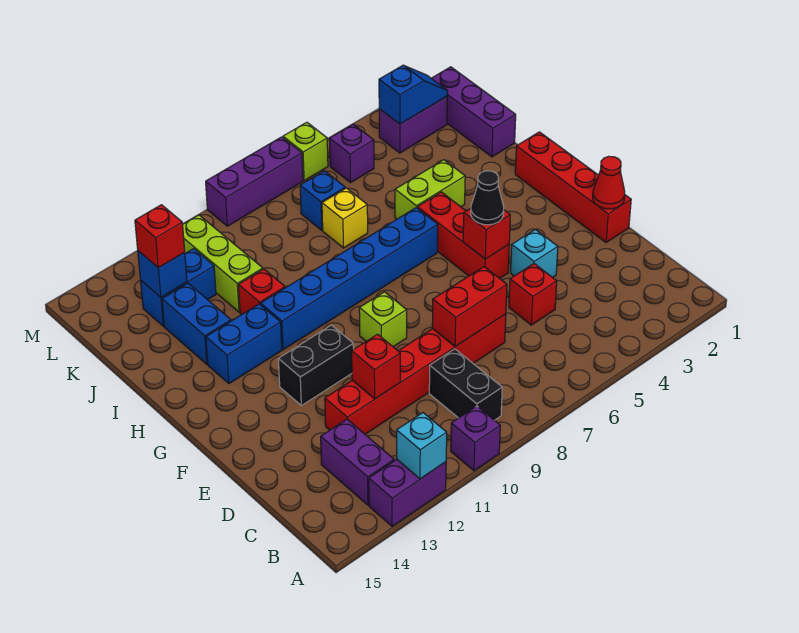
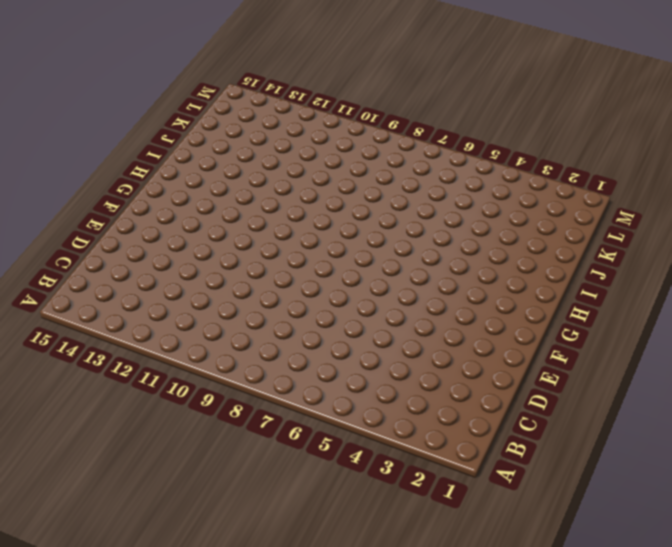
none -> purple brick A10 level 1
none -> purple brick A12:A13 level 1
none -> black brick B9:C9 level 1
none -> purple brick B13:C13 level 1

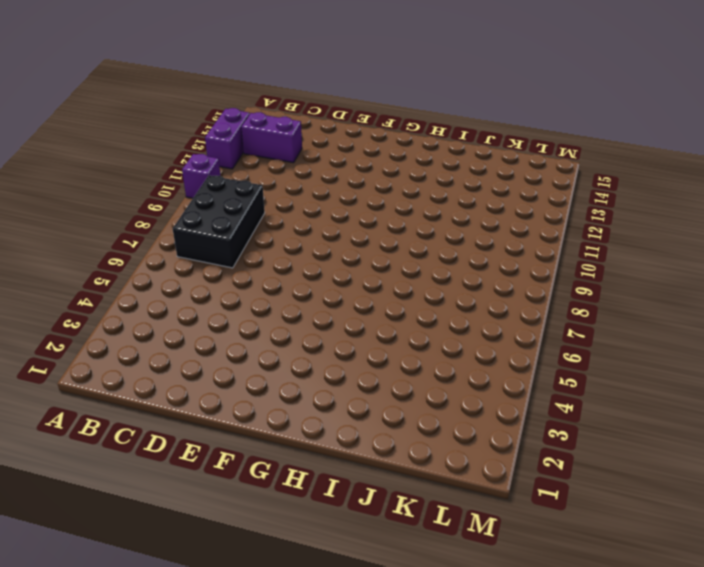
black brick B7:C9 level 1 -> black brick B9:C9 level 1
none -> red brick D5 level 1
none -> red brick D7:D12 level 1
none -> red brick E1:H1 level 1
none -> cyan brick E4 level 1

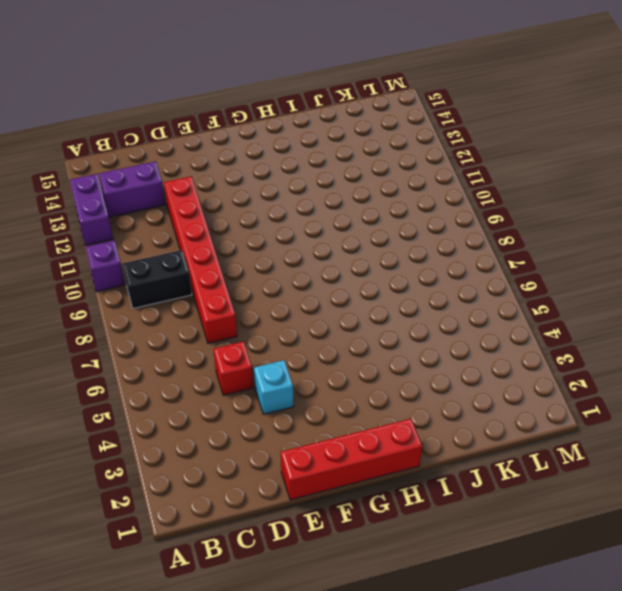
none -> red brick F5:H5 level 1
none -> lime brick F9 level 1
none -> black brick F11:F12 level 1
none -> blue brick H6:H11 level 1

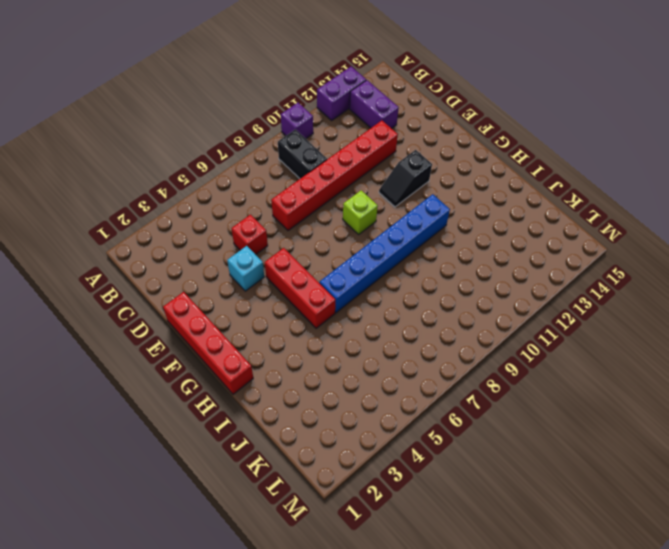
black slope F11:F12 level 1 top 12 -> black brick F11:F12 level 1
none -> blue brick H12:H13 level 1
none -> lime brick I4:I5 level 1
none -> red brick I11 level 1
none -> blue brick I13:J13 level 1

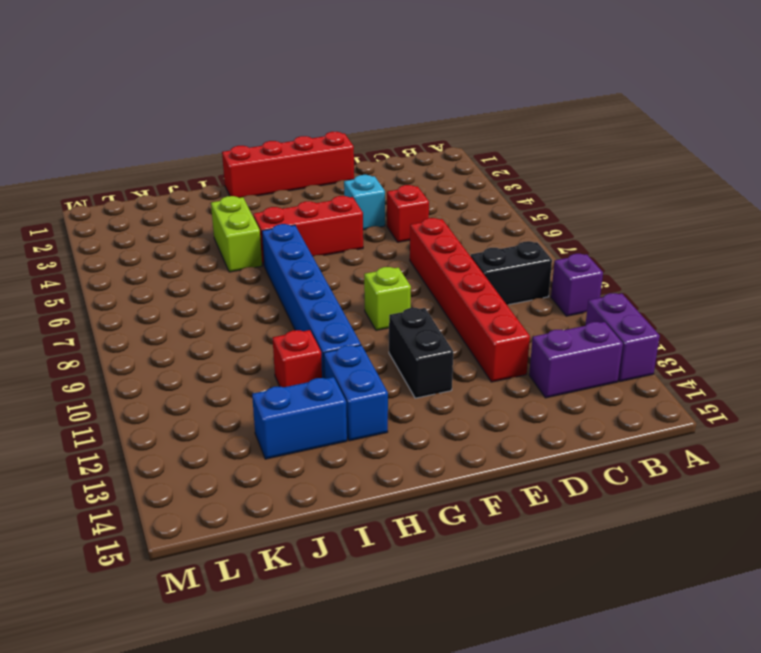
none -> purple brick J1:L1 level 1
none -> yellow brick J7 level 1
none -> lime brick J11:L11 level 1
none -> blue brick K7 level 1

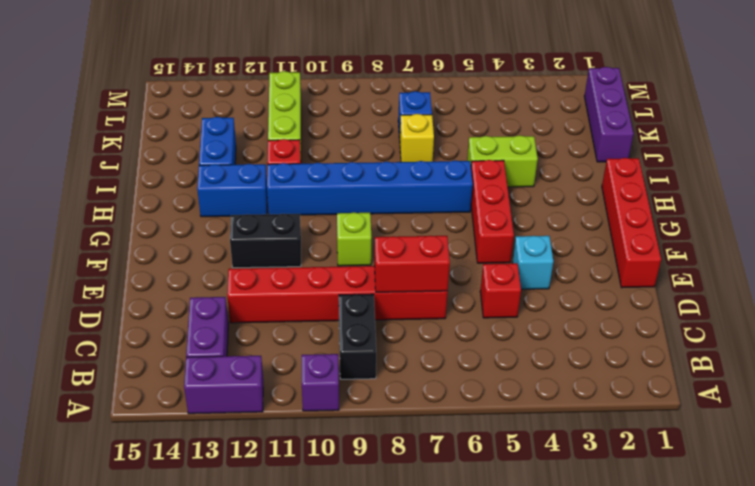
none -> blue brick K12:K13 level 1
none -> purple brick L2:L3 level 1
none -> purple brick L5 level 1
none -> lime brick M6 level 1

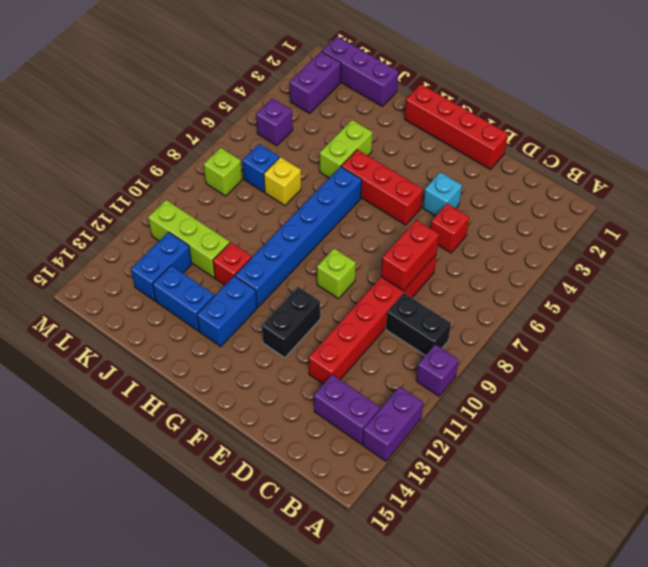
lime brick L8 level 1 -> lime brick M6 level 1
none -> purple brick M7:M9 level 1
none -> cyan brick A12 level 2
none -> red brick D11 level 2
none -> red cone E1 level 2

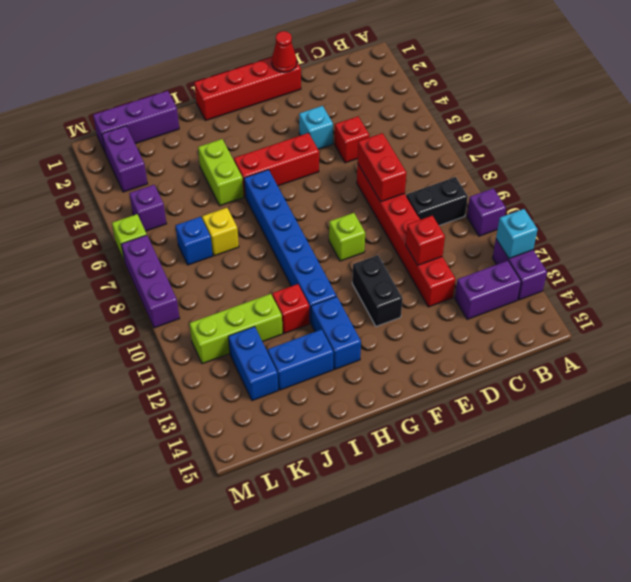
none -> red brick F5 level 2
none -> blue brick K13 level 2
none -> blue slope L2:L3 level 2 top 3
none -> black cone F5 level 3

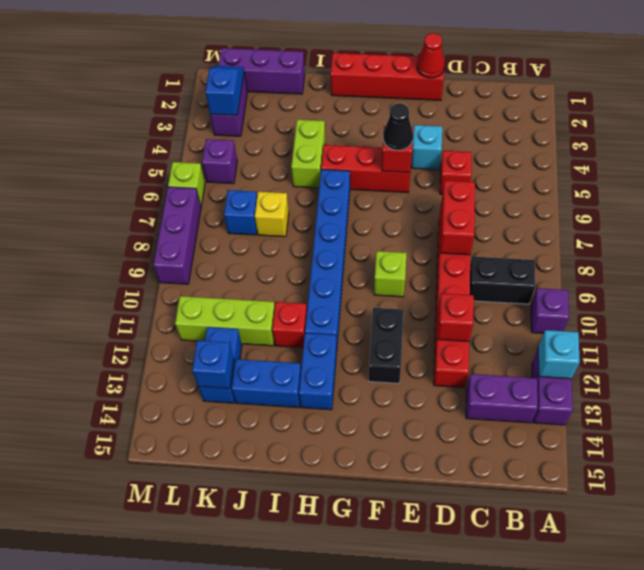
none -> red brick K13 level 3

